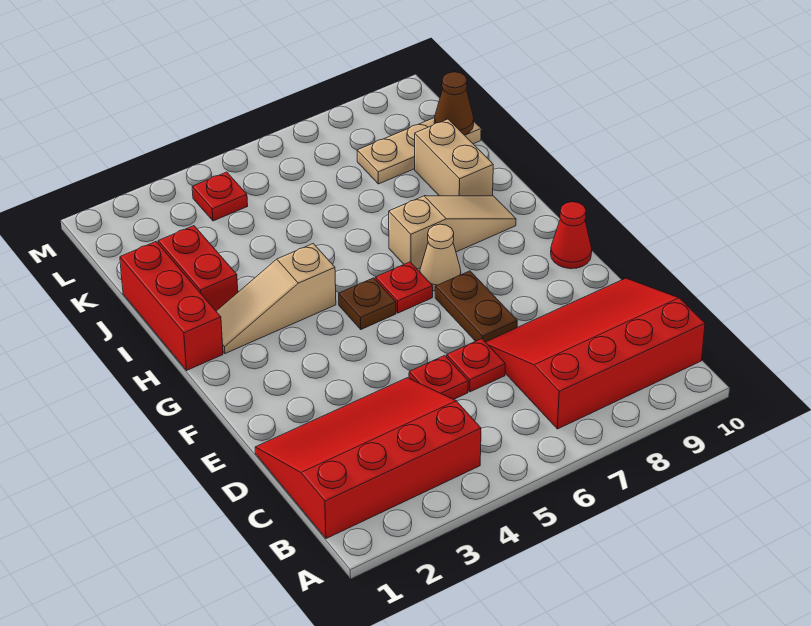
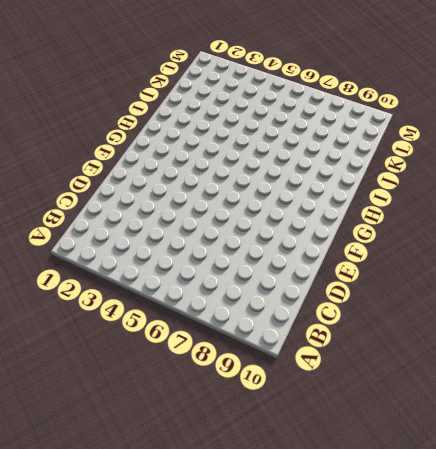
none -> red slope B1:D4 level 1 top B
none -> red slope B7:D10 level 1 top B
none -> red plate D5 level 1

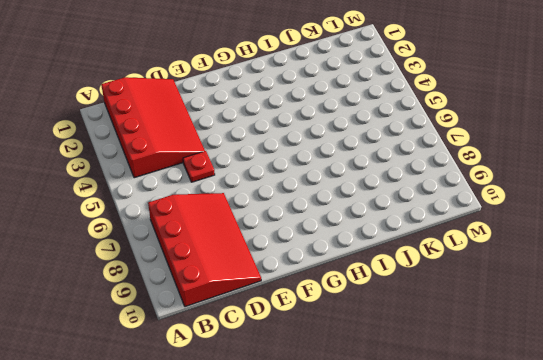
none -> red plate D6 level 1
none -> brown plate E7:F7 level 1
none -> red cone F10 level 1

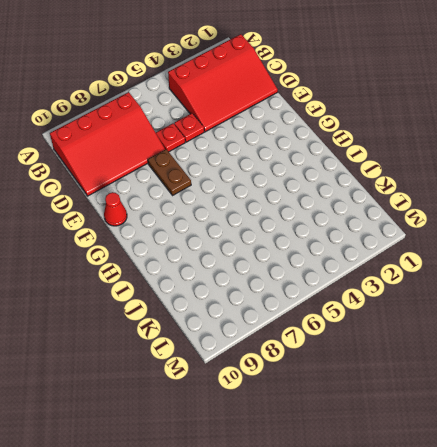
none -> brown plate G5 level 1
none -> red plate G6 level 1
none -> tan cone G7 level 1

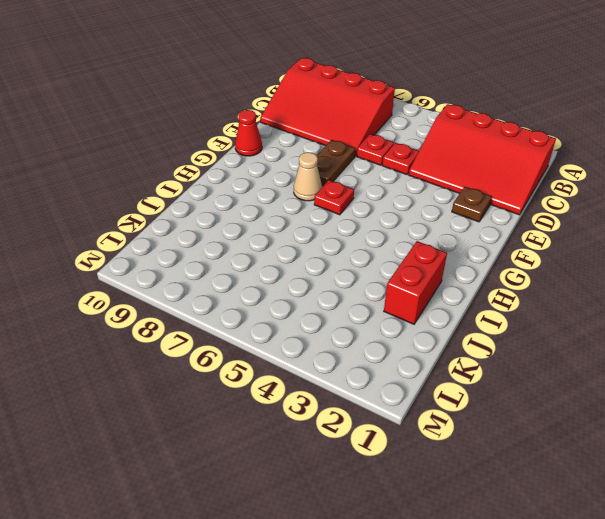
brown plate E2 level 1 -> brown plate G5 level 1
none -> red brick H1:J1 level 1
none -> tan slope H2:H4 level 1 top 4
none -> tan slope H7:H9 level 1 top 7

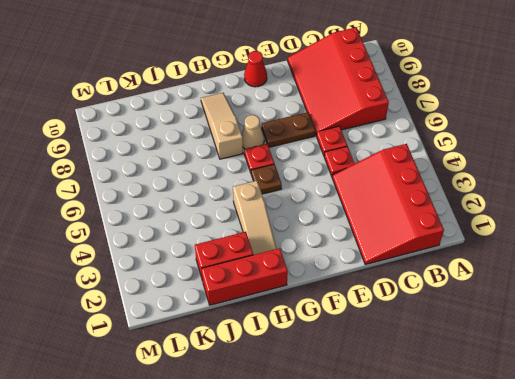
none -> tan brick I9:J9 level 1
none -> tan plate K8:K10 level 1
none -> red plate L4 level 1

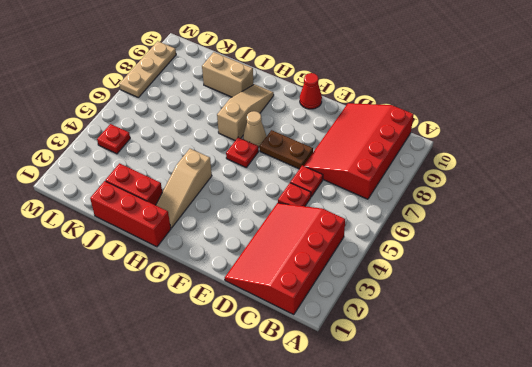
tan plate M7:M9 level 1 -> tan plate K8:K10 level 1
none -> brown plate G5 level 1
none -> brown cone K10 level 2

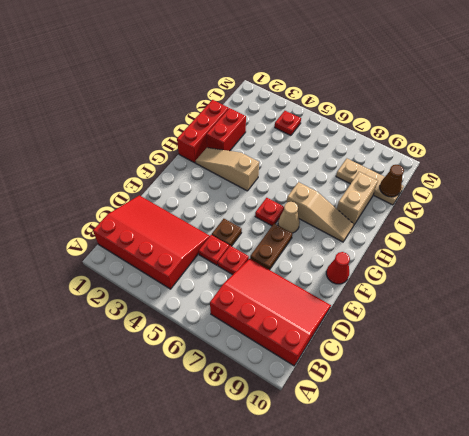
brown plate E5 level 1 -> brown plate G5 level 1

